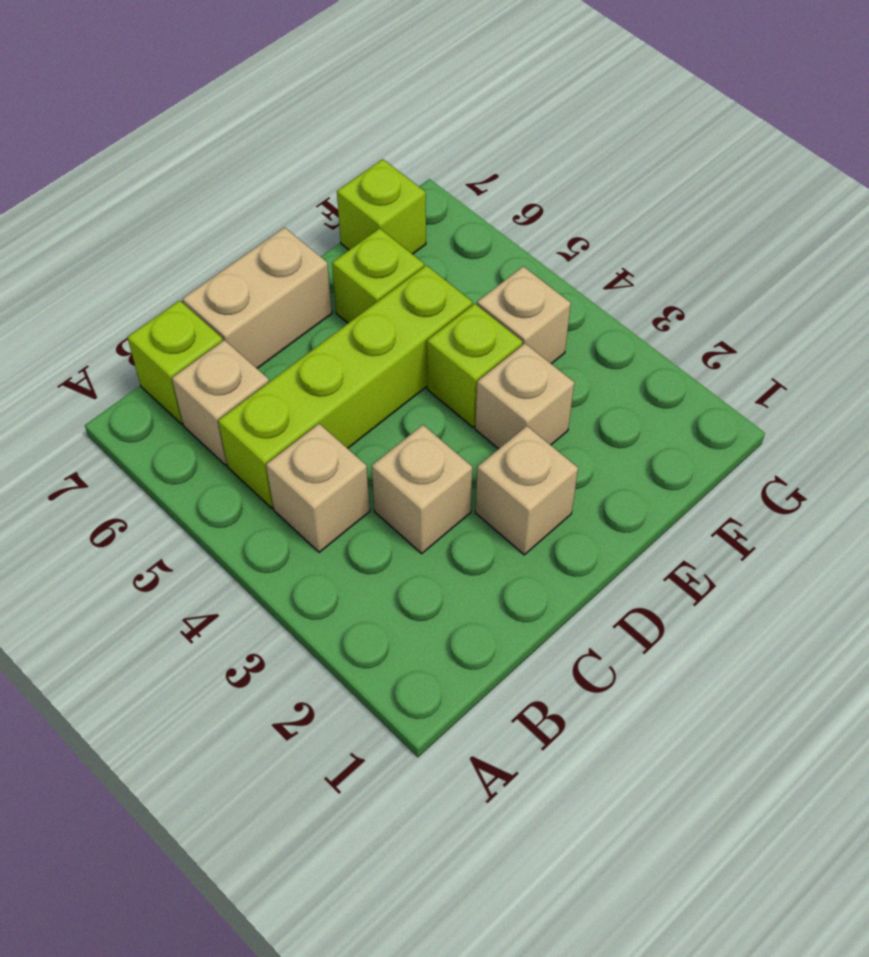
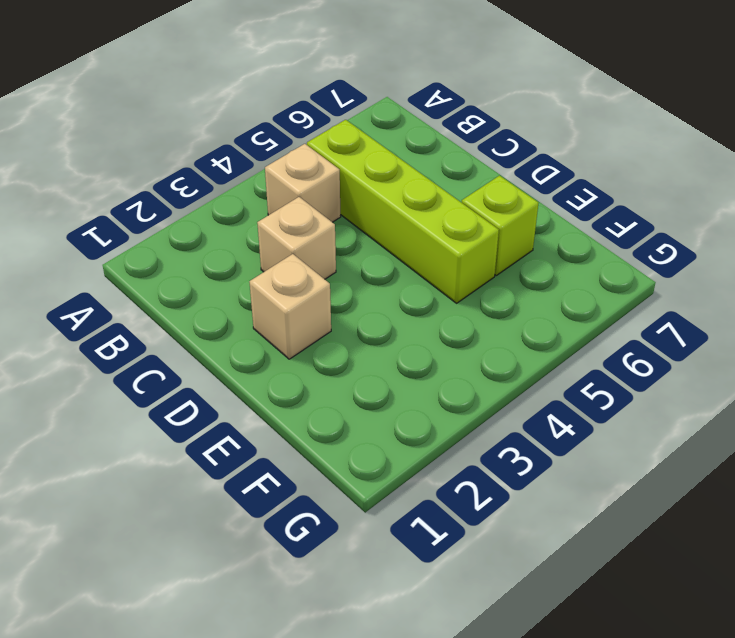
none -> tan brick B6 level 1
none -> lime brick B7 level 1
none -> tan brick C7:D7 level 1

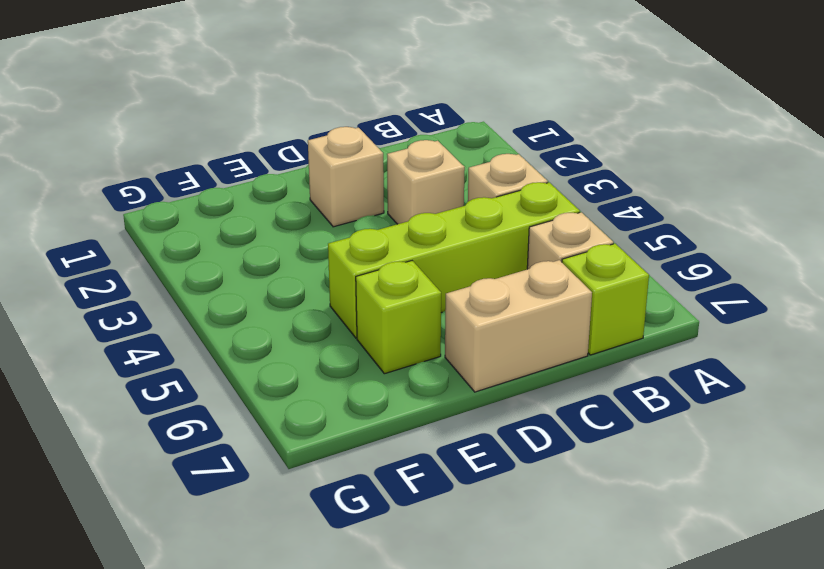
none -> tan brick E3 level 1
none -> lime brick E4 level 1
none -> tan brick F4 level 1

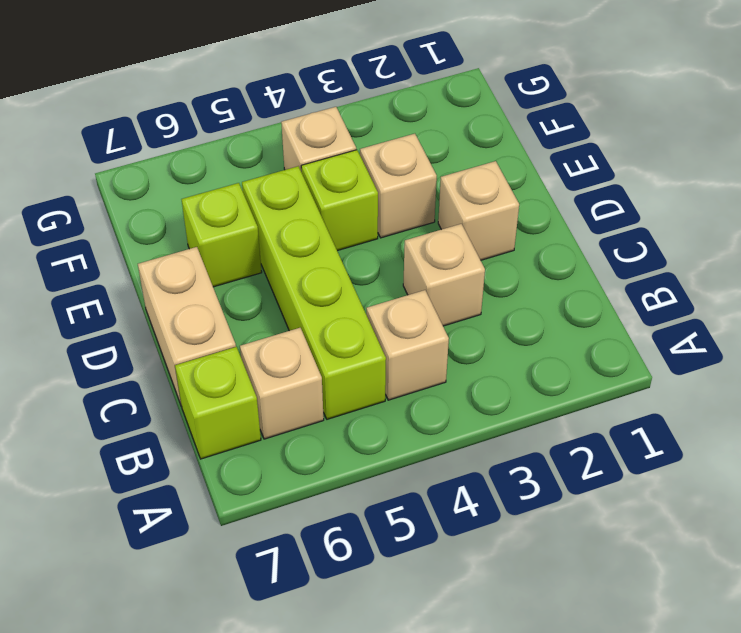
none -> lime brick F7 level 1

